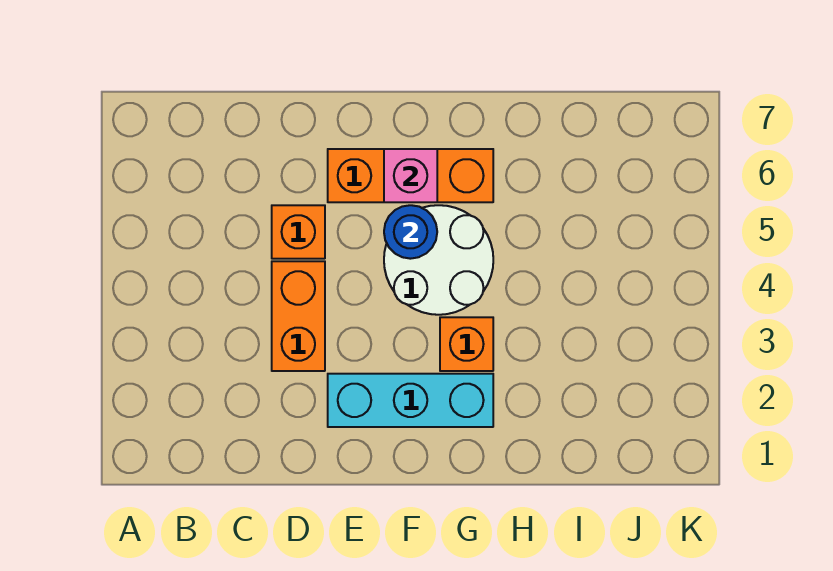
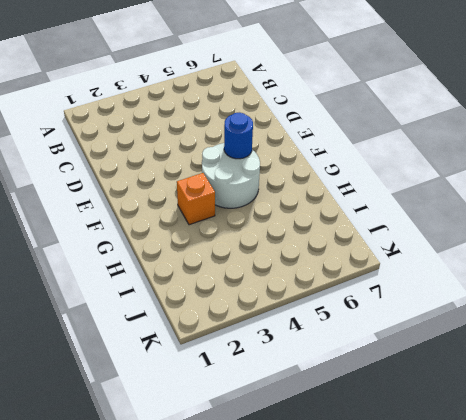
none -> orange brick D3:D4 level 1
none -> orange brick D5 level 1

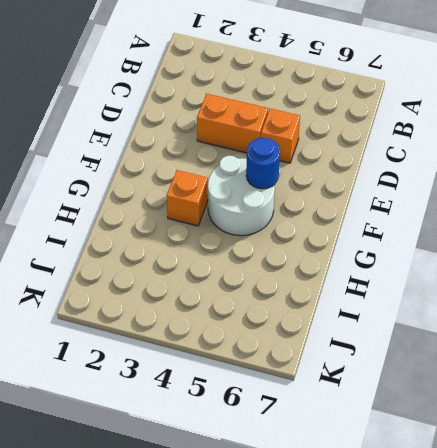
none -> cyan brick E2:G2 level 1
none -> orange brick E6:G6 level 1

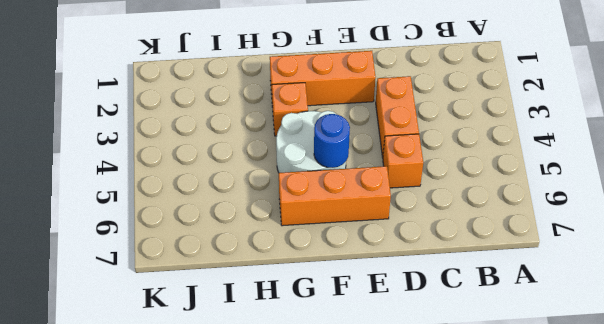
orange brick E2:G2 level 1 -> cyan brick E2:G2 level 1
none -> pink brick F6 level 2

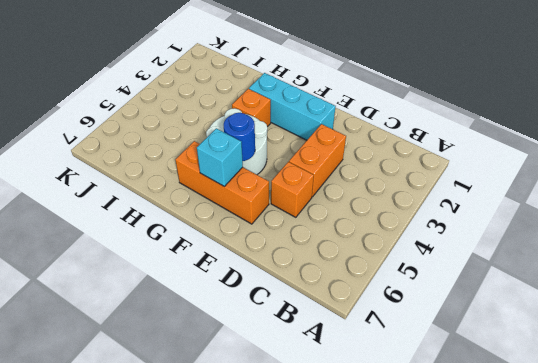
cyan brick F6 level 2 -> pink brick F6 level 2

